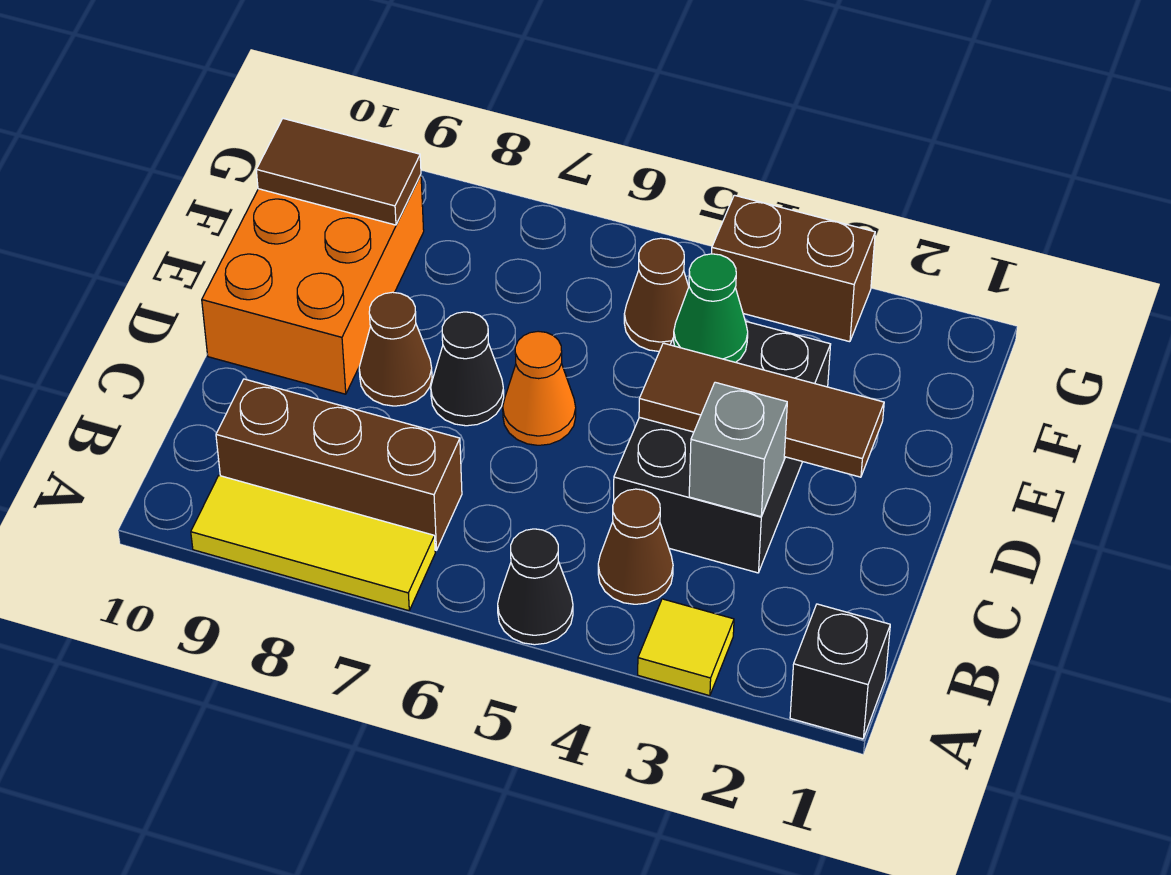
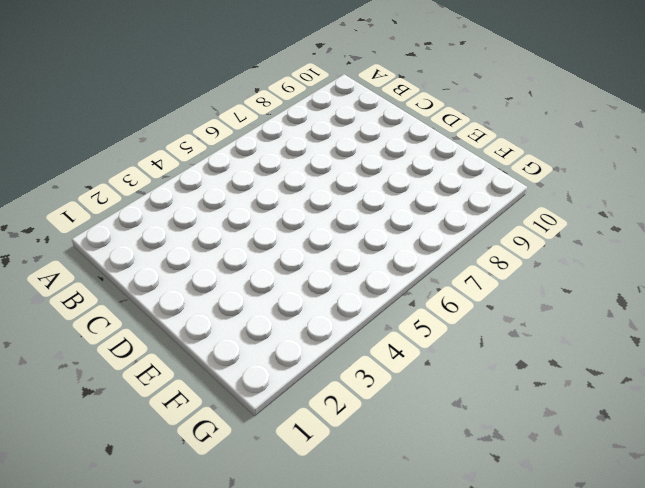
none -> black brick A1 level 1
none -> yellow tile A3 level 1
none -> black cone A5 level 1

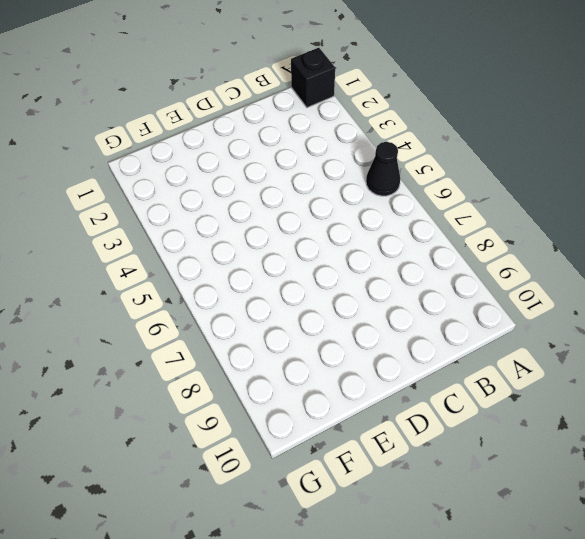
none -> yellow tile A3 level 1
none -> yellow tile A7:A9 level 1
none -> brown cone B4 level 1

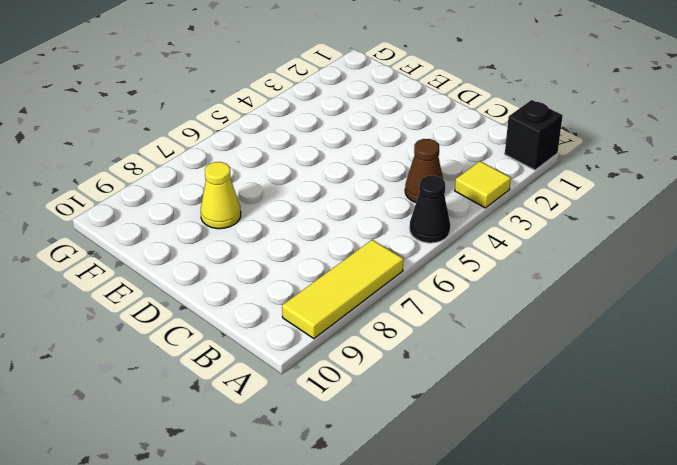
yellow cone E8 level 1 -> none
none -> brown brick B7:B9 level 1
none -> black brick C3:E4 level 1
none -> orange cone D6 level 1

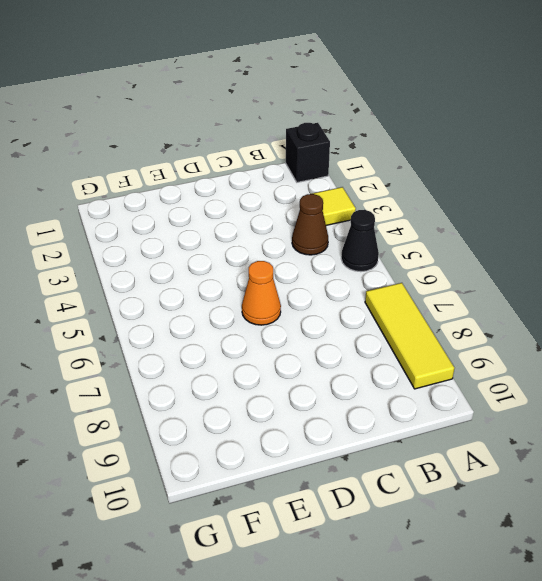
none -> brown brick B7:B9 level 1
none -> black brick C3:E4 level 1
none -> black cone D7 level 1

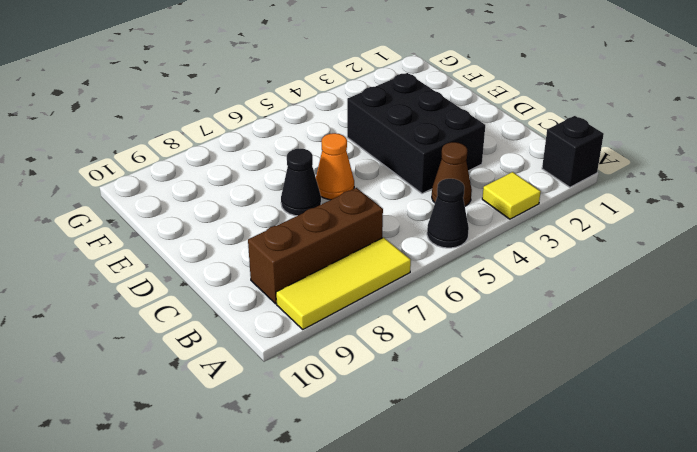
none -> brown cone D8 level 1
none -> orange brick D9:F10 level 1
none -> brown cone F5 level 1

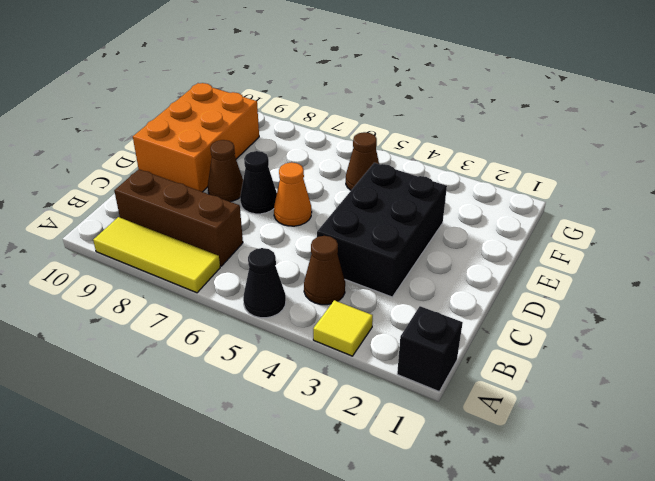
none -> brown brick G3:G4 level 1
none -> grey brick C3 level 2
none -> brown tile D2:D4 level 2

